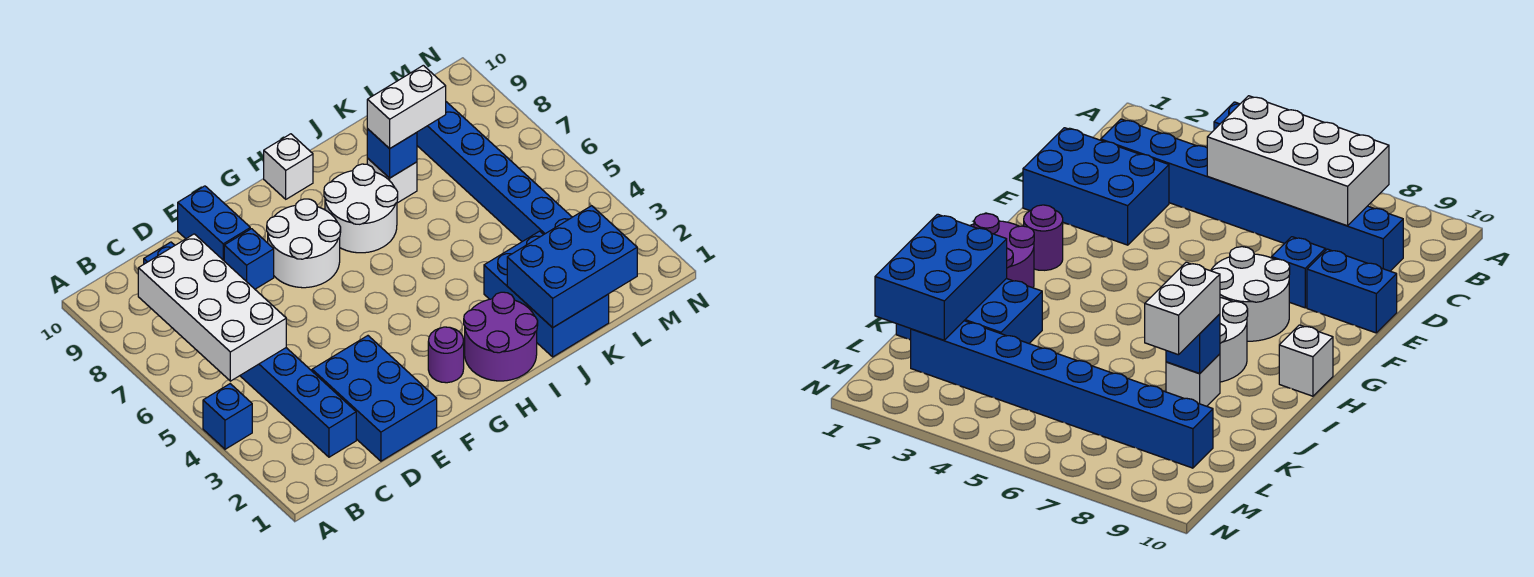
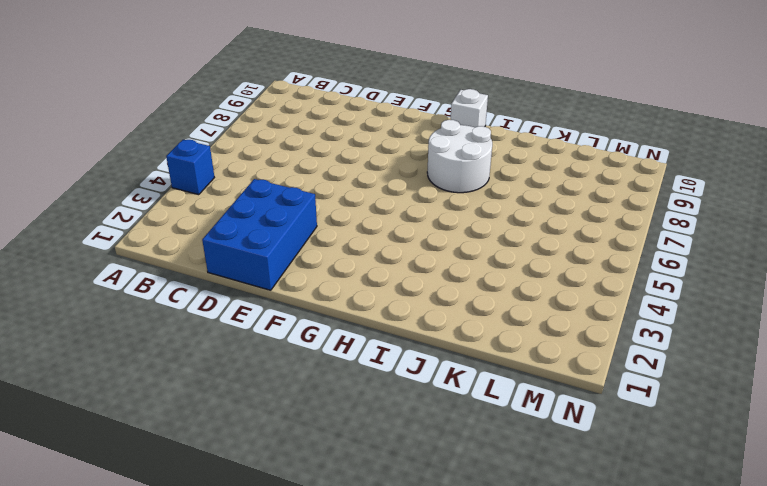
none -> blue brick C2:C9 level 1
none -> blue brick E8 level 1
none -> blue brick E9:E10 level 1

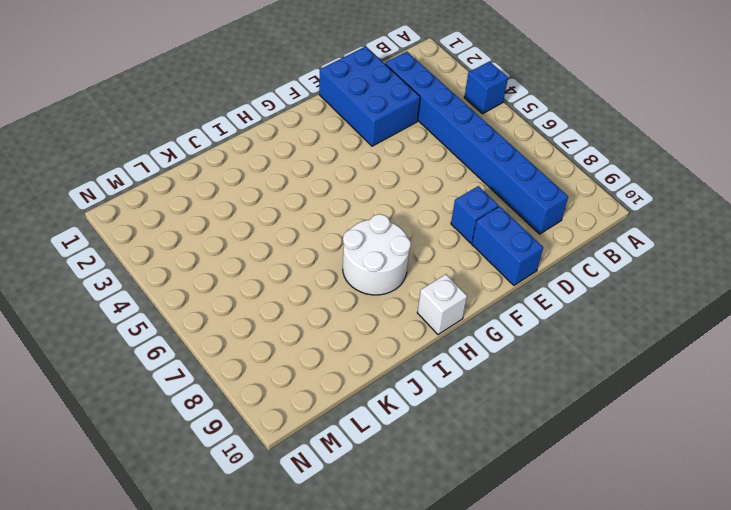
none -> white round brick F7:G8 level 1
none -> purple round brick G2 level 1
none -> purple round brick H1:I2 level 1

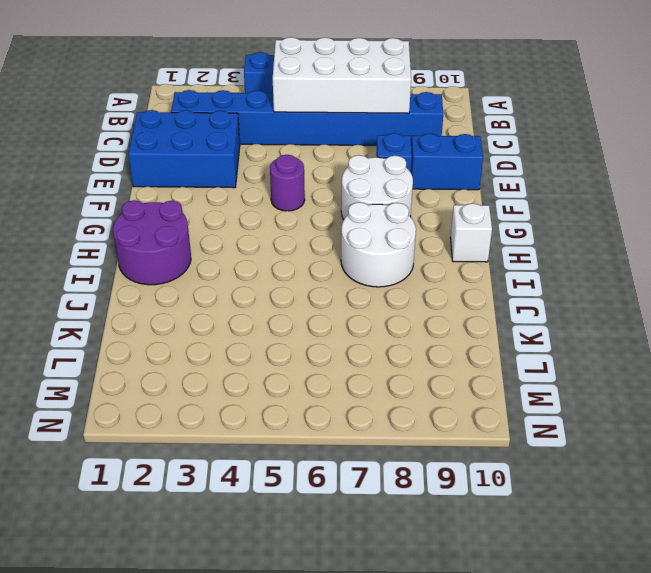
purple round brick F5 level 1 -> purple round brick G2 level 1
none -> blue brick J1:K3 level 1
none -> white brick J8 level 1
none -> blue brick L2:L9 level 1

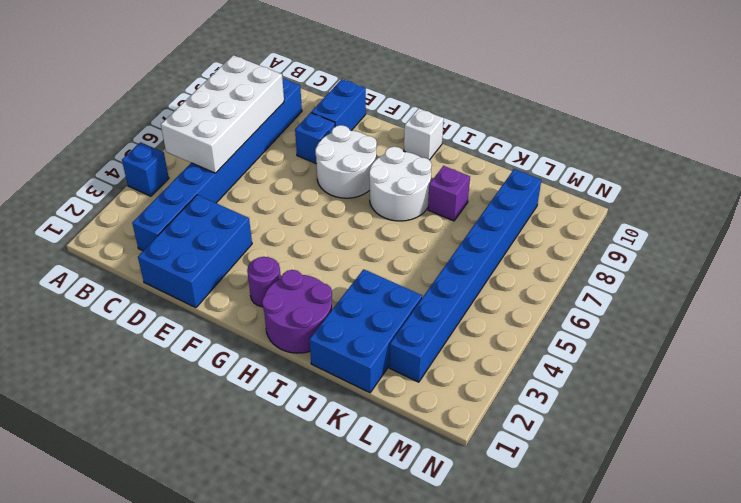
purple brick J8 level 1 -> white brick J8 level 1
none -> blue brick J1:L2 level 2
none -> blue brick J8 level 2
none -> white brick J8:K8 level 3

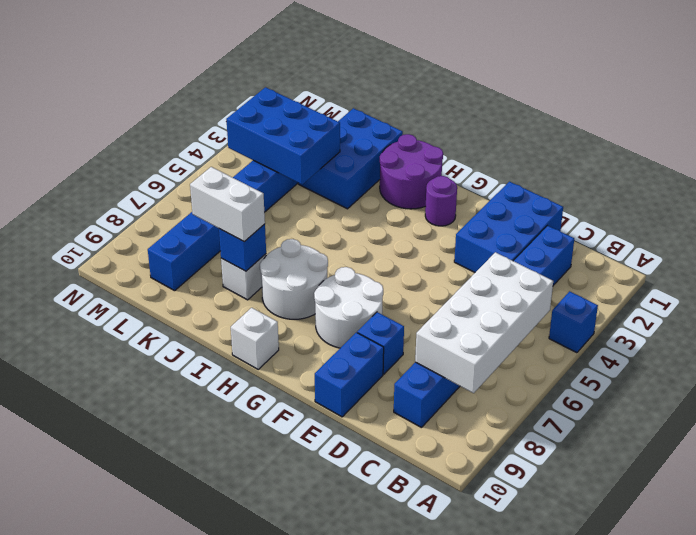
blue brick K3:M4 level 2 -> blue brick J1:L2 level 2

